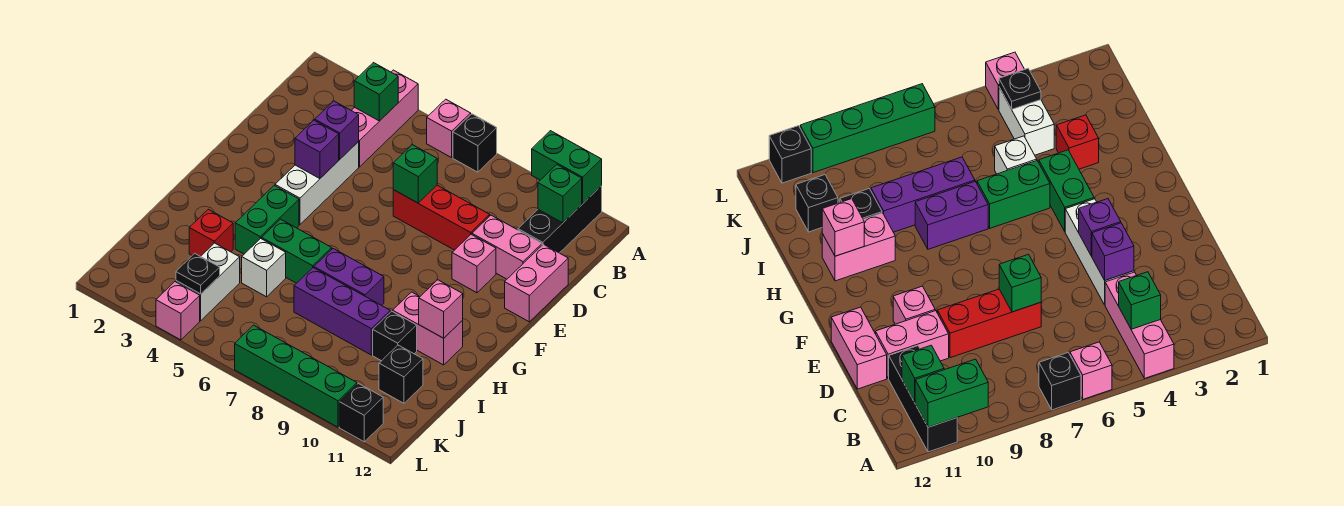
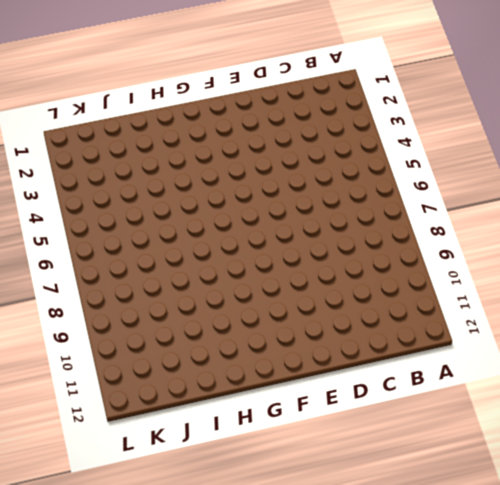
none -> pink brick A4:C4 level 1
none -> pink brick A6 level 1
none -> black brick A7 level 1
none -> black brick A11:C11 level 1

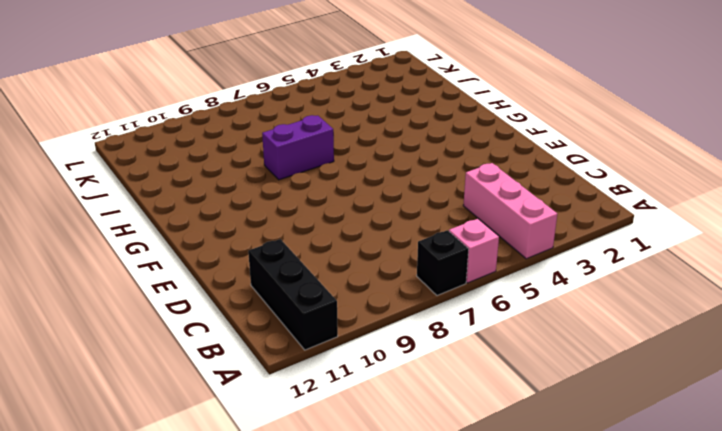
none -> white brick D4:F4 level 1
none -> red brick D7:D9 level 1
none -> pink brick D10:D11 level 1
none -> pink brick D12:E12 level 1

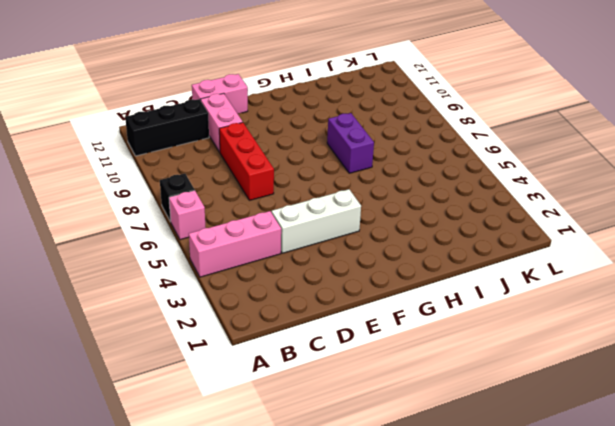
none -> pink brick E10 level 1
none -> green brick G4:H4 level 1
none -> green brick H5:H6 level 1
none -> pink brick H10:H11 level 1

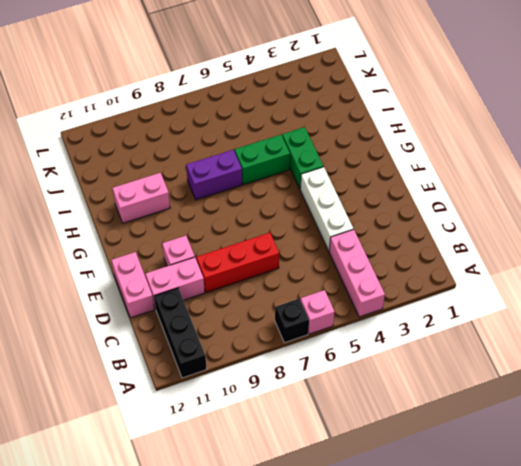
none -> red brick I3 level 1
none -> white brick I5 level 1
none -> purple brick I7:I9 level 1
none -> black brick I10 level 1

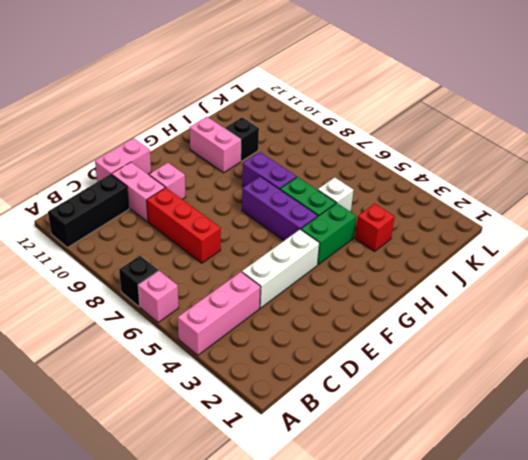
purple brick G5:G7 level 1 -> purple brick I7:I9 level 1
none -> white brick J4:K4 level 1
none -> black brick J11 level 1
none -> pink brick L4 level 1
none -> green brick L7:L10 level 1

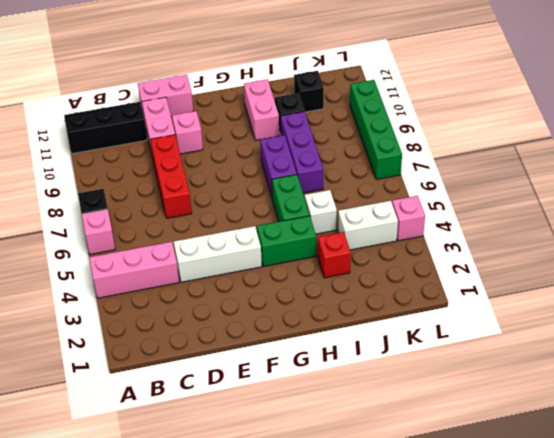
none -> black brick L11 level 1
none -> green brick A10:A11 level 2
none -> green brick B4 level 2
none -> green brick B11 level 2

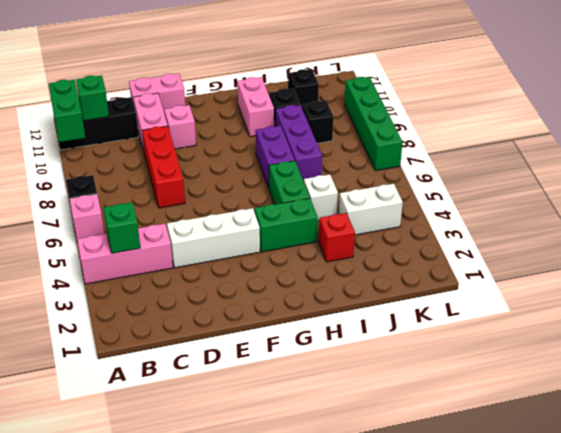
black brick J9 level 1 -> black brick L11 level 1
none -> pink brick L4 level 1
none -> purple brick D4 level 2
none -> green brick D7 level 2
none -> purple brick E4 level 2

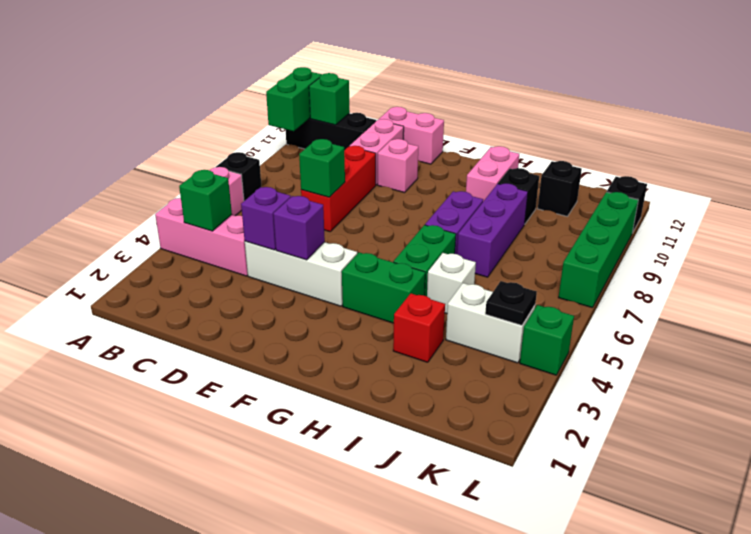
green brick L4 level 1 -> pink brick L4 level 1
none -> pink brick H11 level 2

